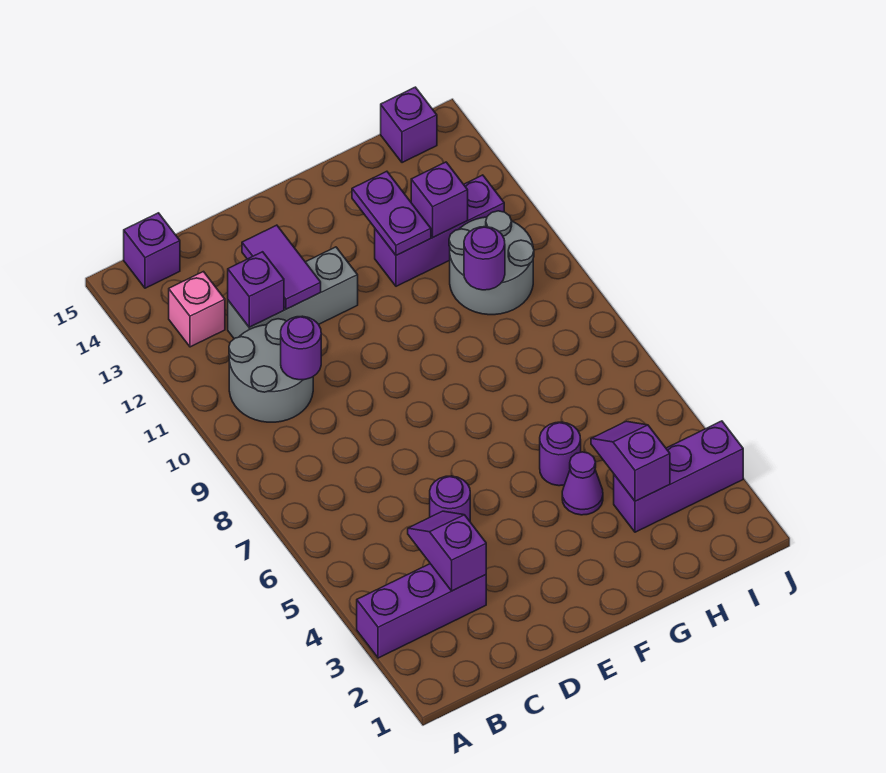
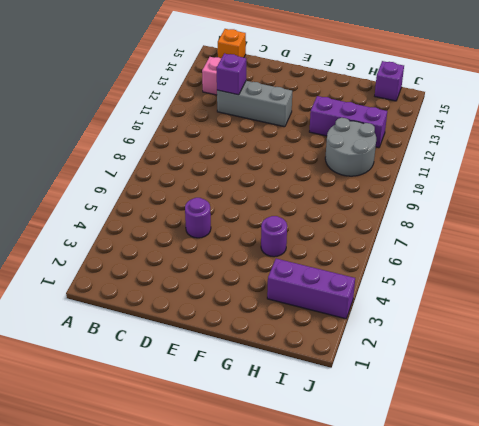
orange brick B15 level 1 -> purple brick B15 level 1
none -> purple brick A3:C3 level 1
none -> grey round brick B10:C11 level 1
none -> purple cone G4 level 1

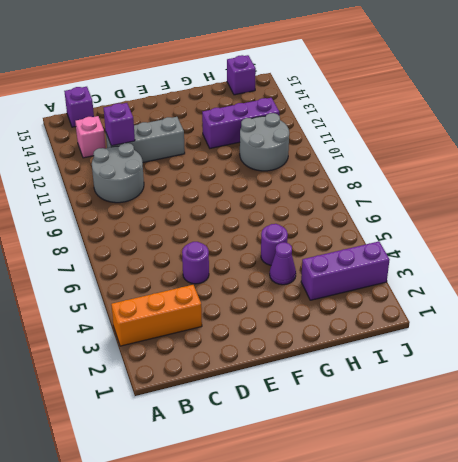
orange brick A3:C3 level 1 -> purple brick A3:C3 level 1
none -> purple slope C3:C4 level 2 top 3
none -> purple round brick C10 level 2
none -> purple tile D12:D13 level 2

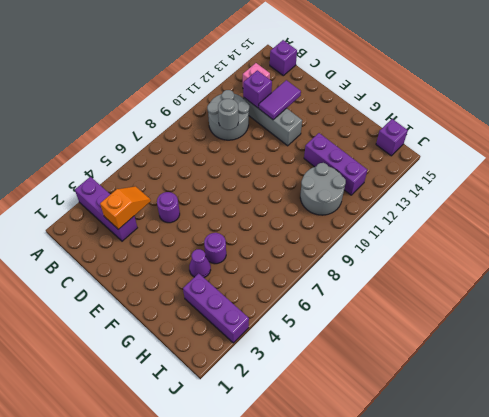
orange slope C3:C4 level 2 top 3 -> purple slope C3:C4 level 2 top 3
grey round brick C10 level 2 -> purple round brick C10 level 2
none -> purple plate G12:G13 level 2
none -> purple slope H3:H4 level 2 top 3
none -> purple round brick H10 level 2

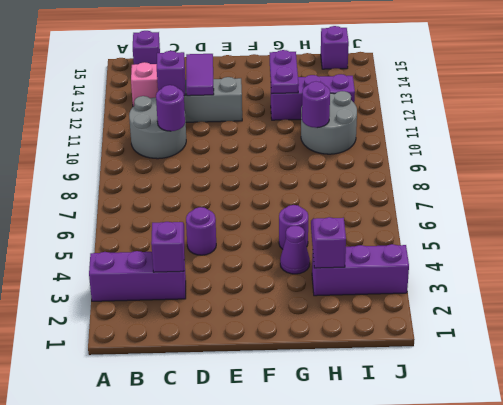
none -> purple brick H12 level 2

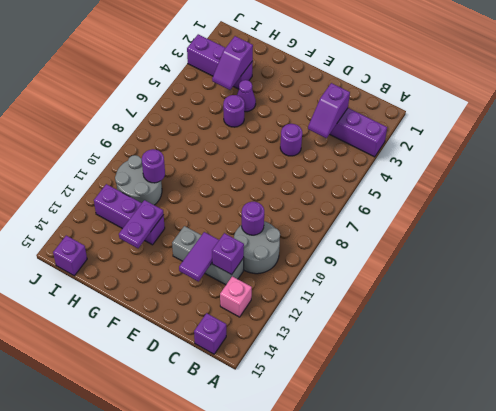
none -> purple brick H12 level 2

